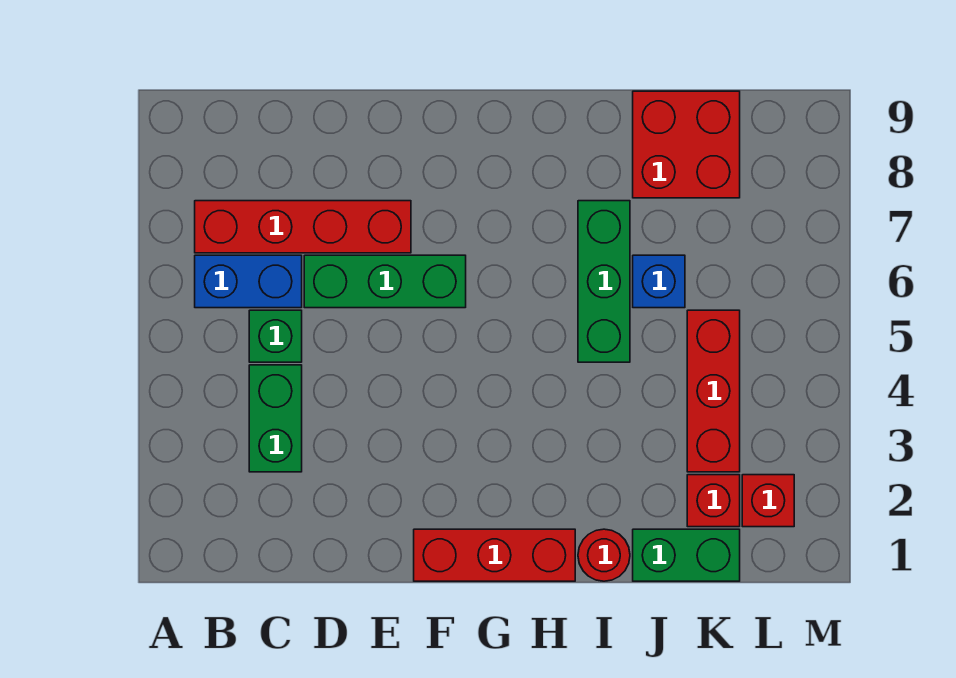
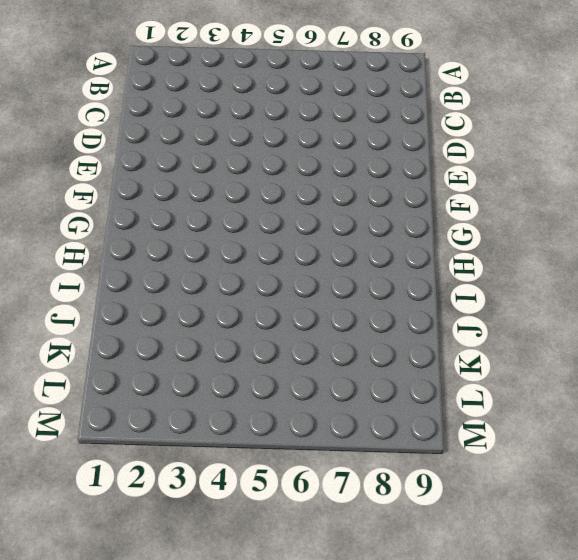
none -> blue brick B6:C6 level 1
none -> red brick B7:E7 level 1
none -> green brick C3:C4 level 1

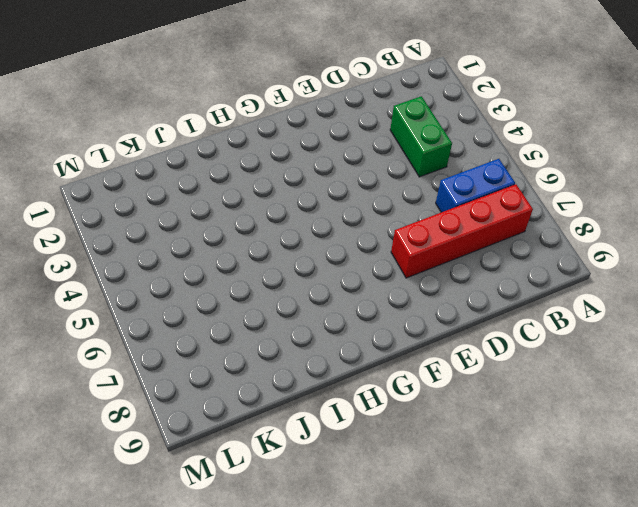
none -> green brick C5 level 1
none -> green brick D6:F6 level 1
none -> red brick F1:H1 level 1

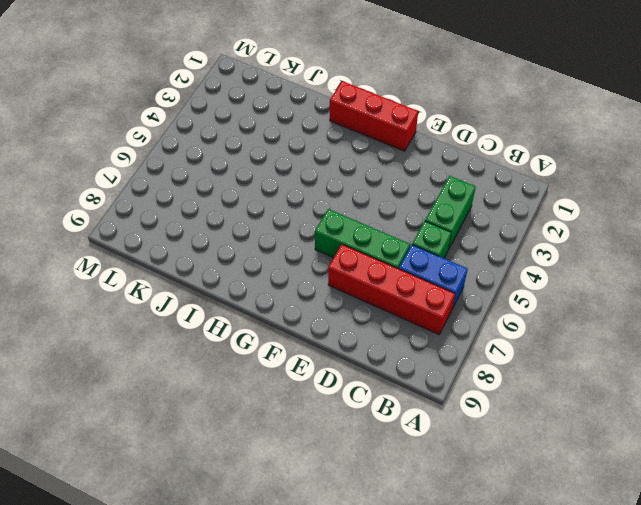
none -> red round brick I1 level 1
none -> green brick I5:I7 level 1
none -> green brick J1:K1 level 1

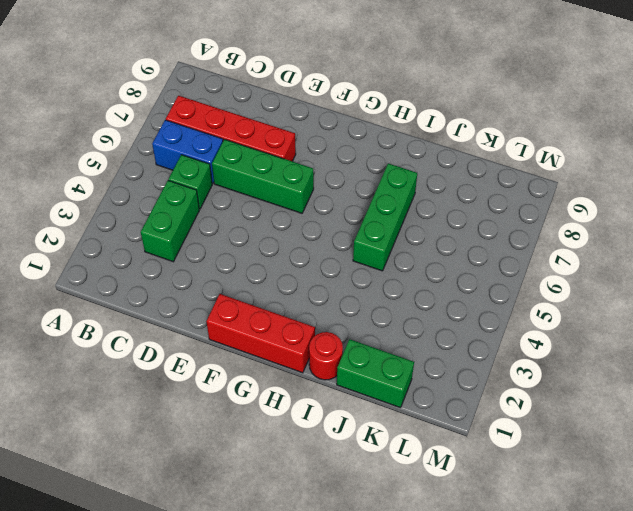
none -> blue brick J6 level 1
none -> red brick J8:K9 level 1
none -> red brick K2 level 1

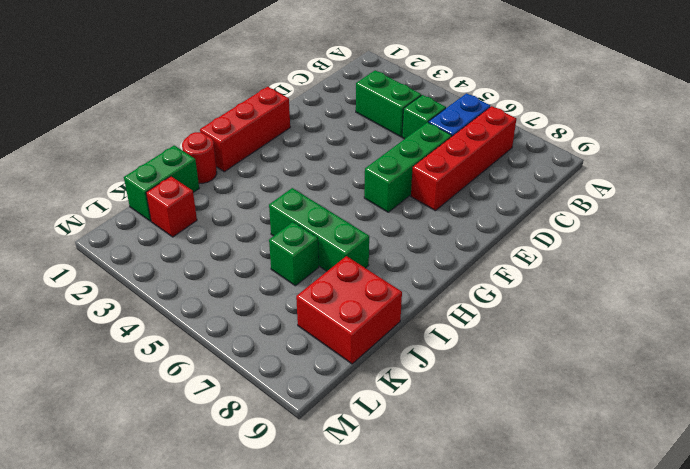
green brick J6 level 1 -> blue brick J6 level 1
none -> red brick K3:K5 level 1
none -> red brick L2 level 1

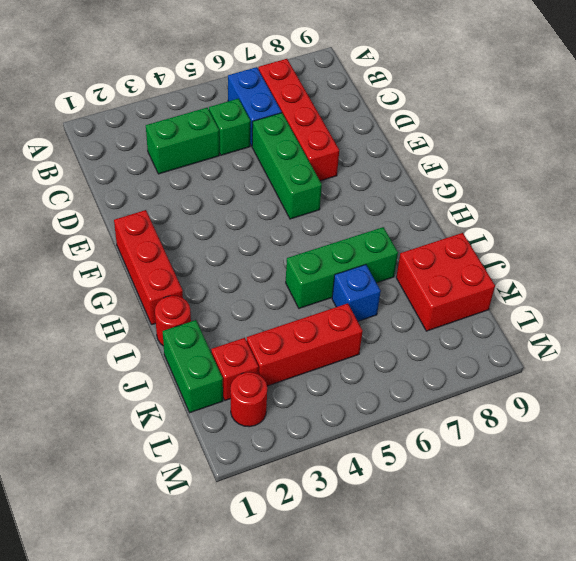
red round brick L2 level 1 -> red brick L2 level 1

